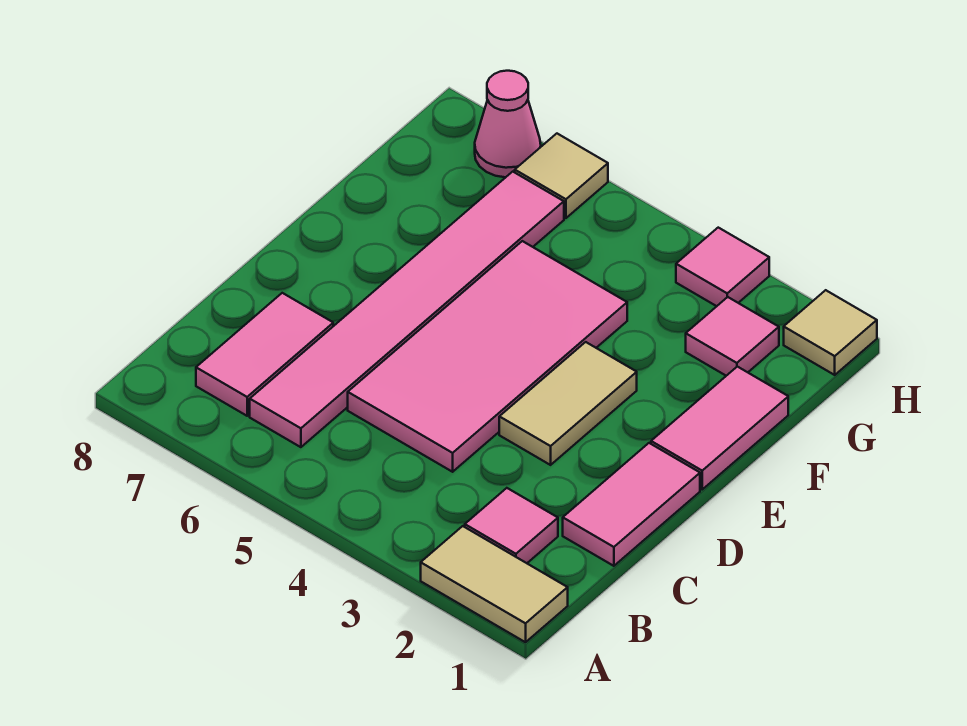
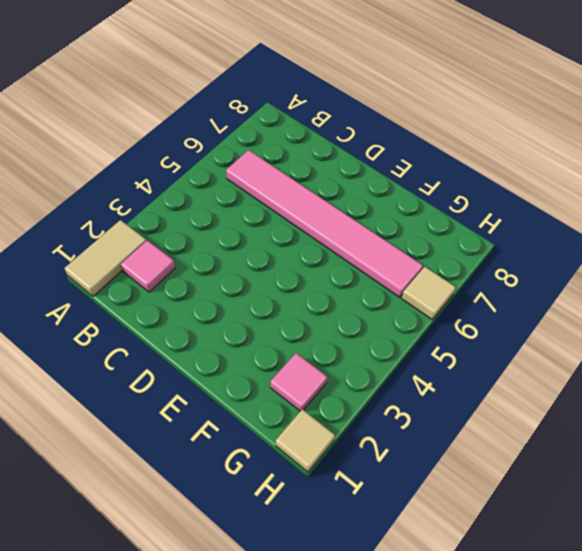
none -> pink tile B7:C7 level 1
none -> pink tile C1:D1 level 1
none -> pink tile C4:F5 level 1

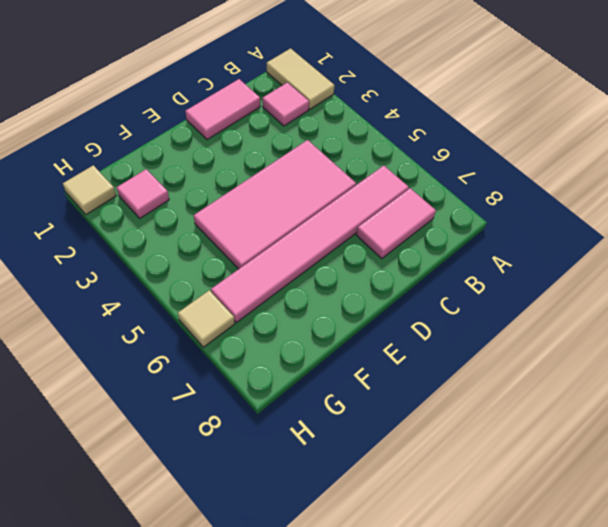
none -> tan tile D3:E3 level 1
none -> pink tile E1:F1 level 1
none -> pink tile H3 level 1

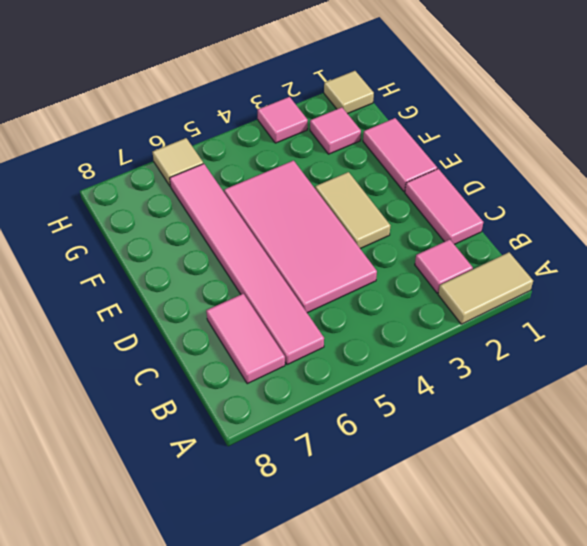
none -> pink cone H7 level 1

